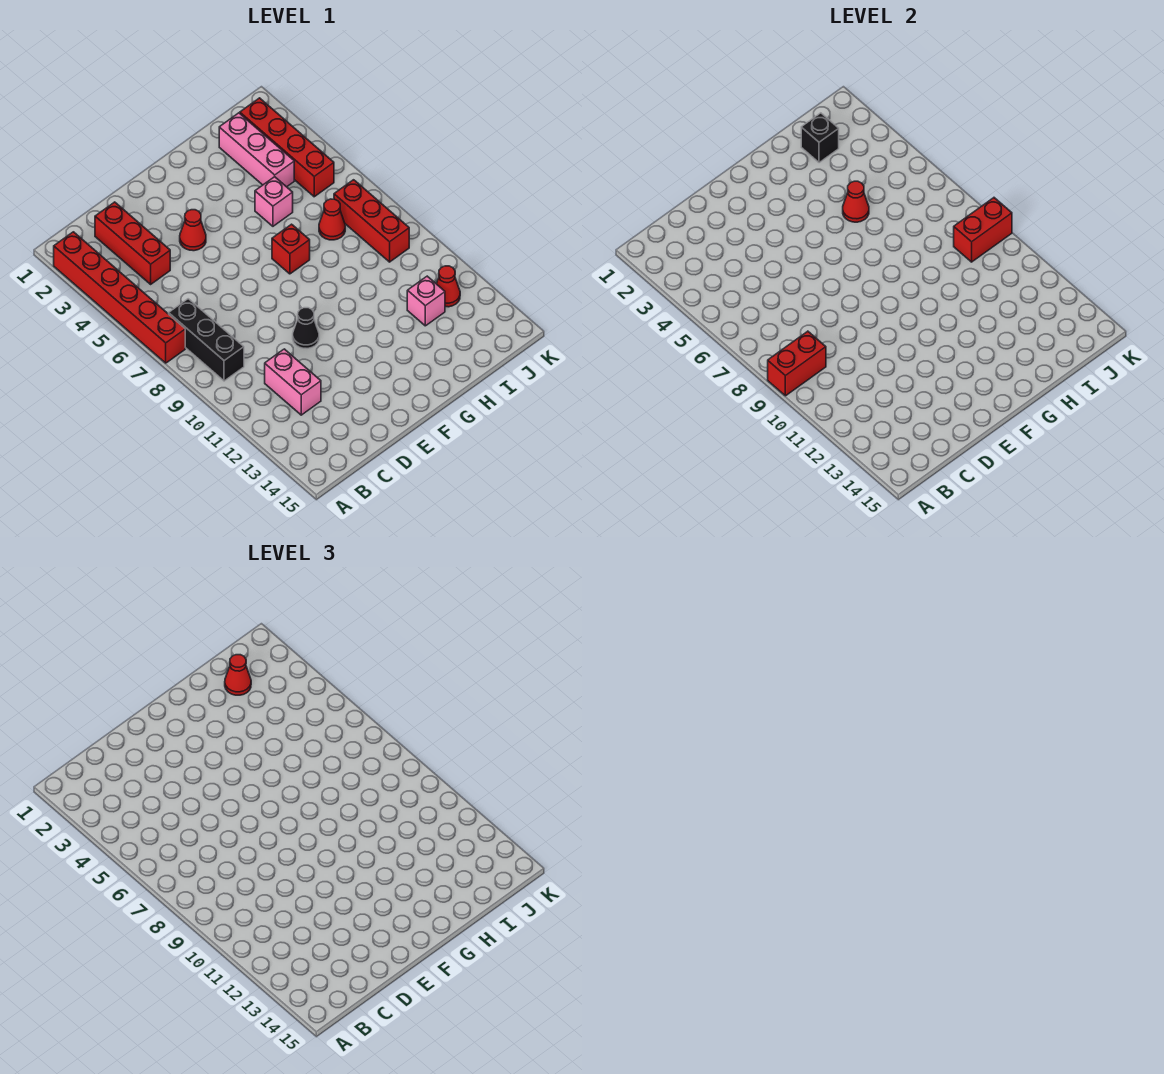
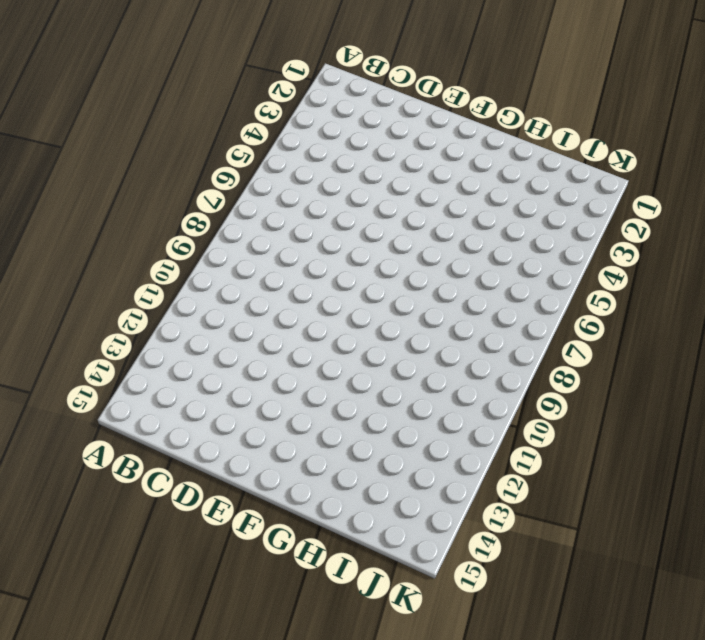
none -> red brick A2:A7 level 1
none -> black brick B7:B9 level 1
none -> red brick C2:C4 level 1

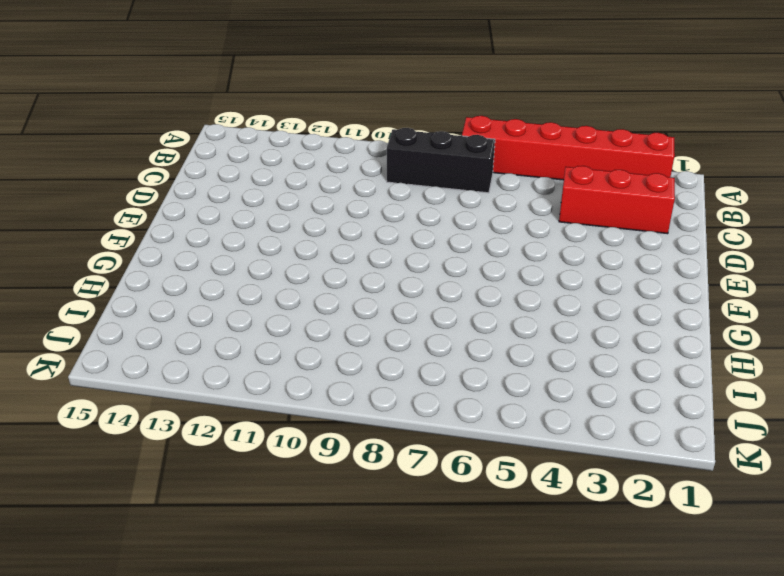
none -> pink brick C11:C12 level 1
none -> red cone E4 level 1
none -> black cone E10 level 1

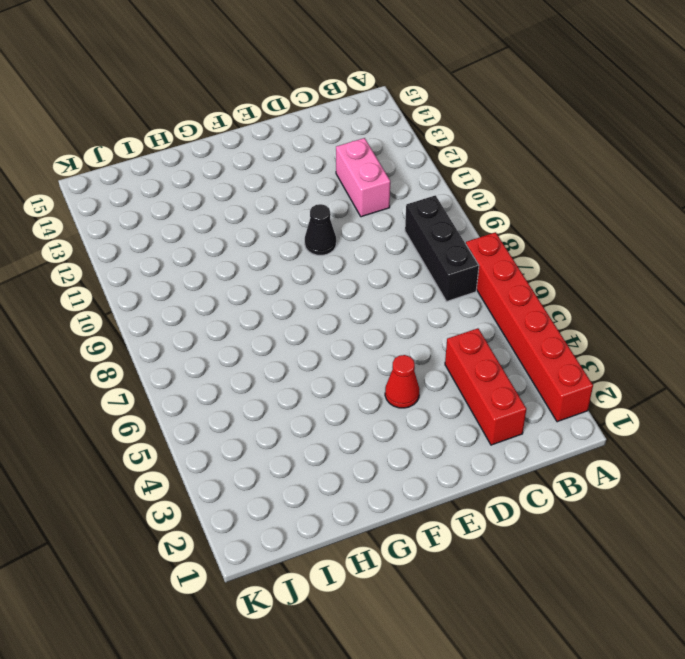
none -> red brick G7 level 1
none -> pink brick H5 level 1
none -> pink brick I2:I4 level 1

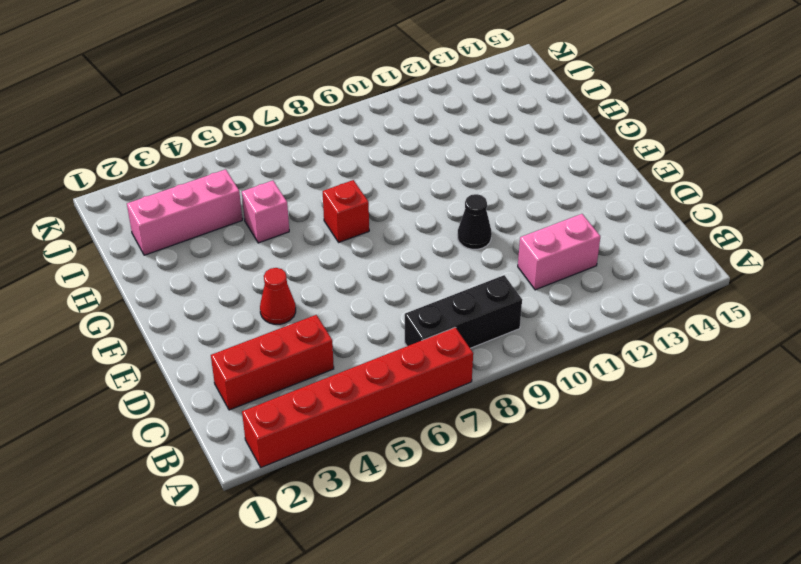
none -> red cone I7 level 1
none -> pink brick I12 level 1
none -> red brick J2:J5 level 1

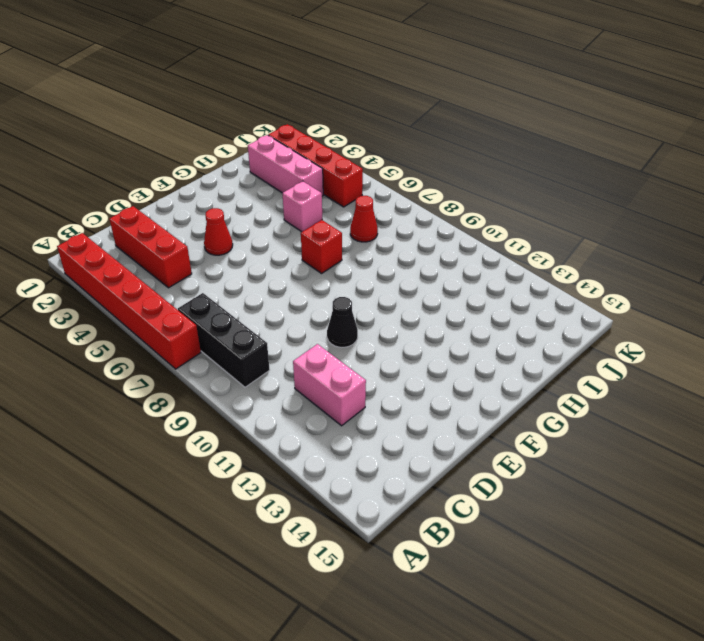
none -> pink brick I12 level 1
none -> red brick J7:J9 level 1
none -> red cone J12 level 1

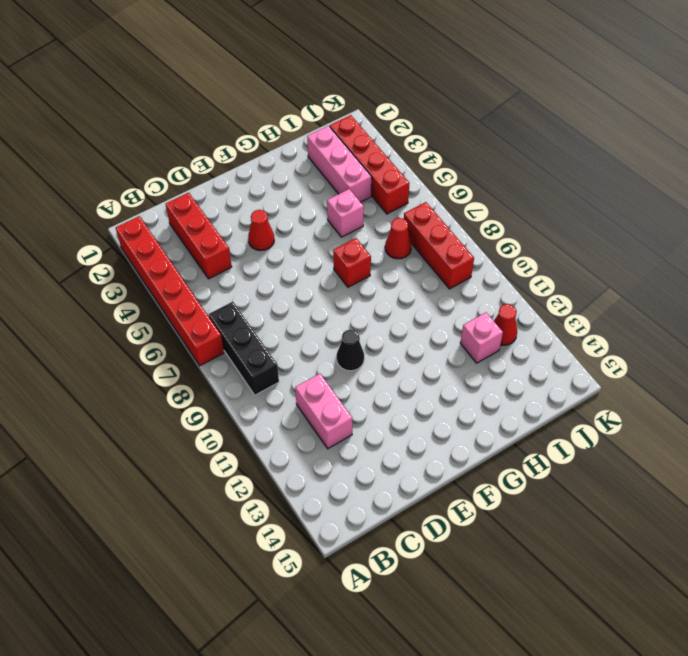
none -> red brick A9:B9 level 2
none -> red cone H5 level 2
none -> black brick I2 level 2

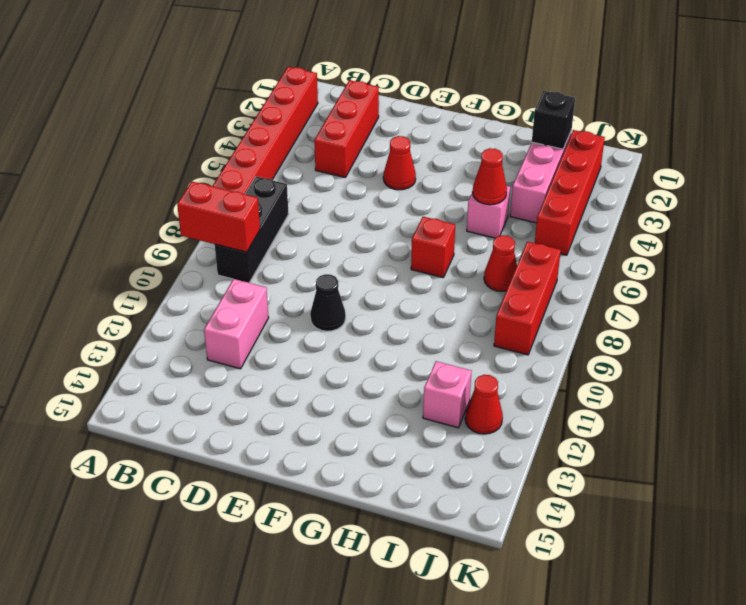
none -> red brick J9:K9 level 2
none -> red cone I2 level 3

